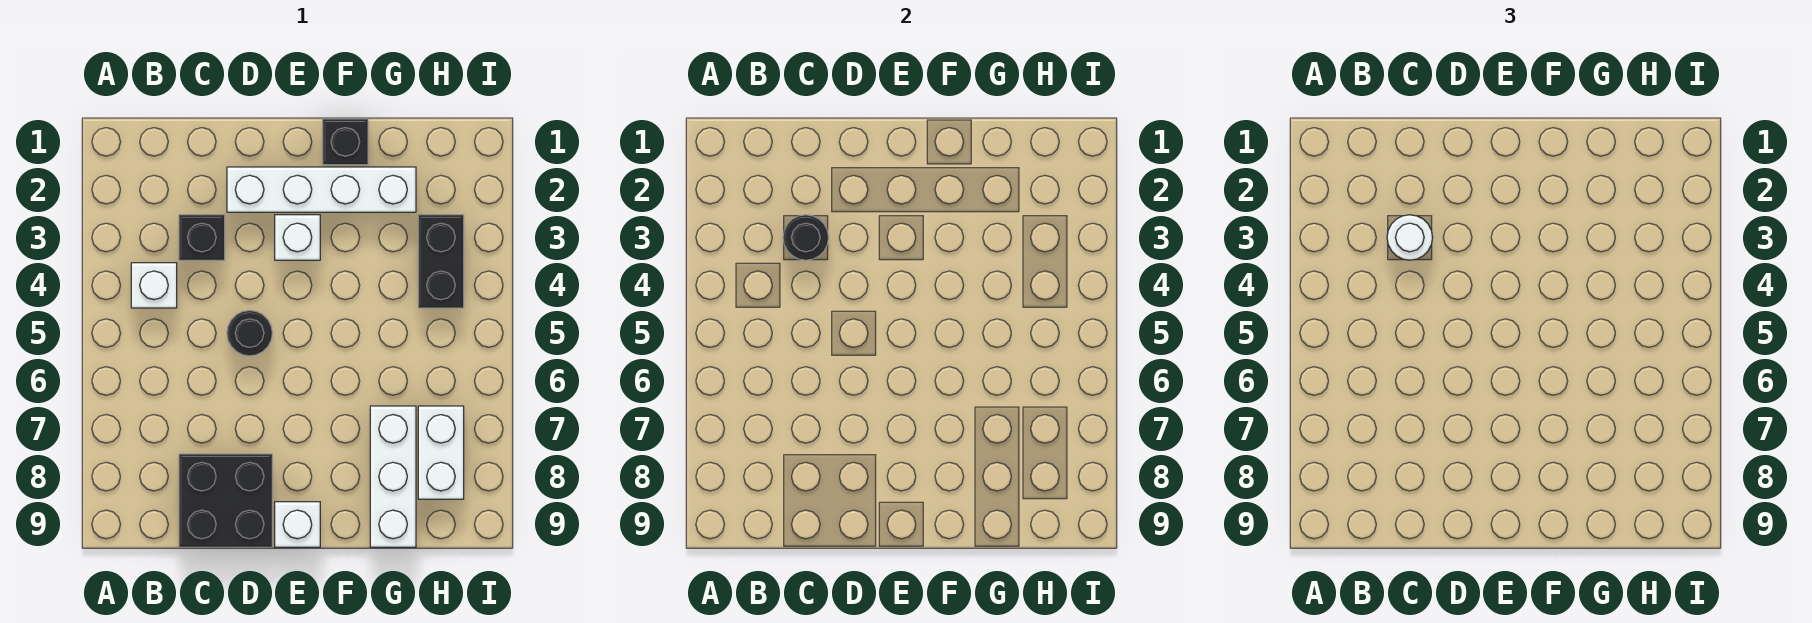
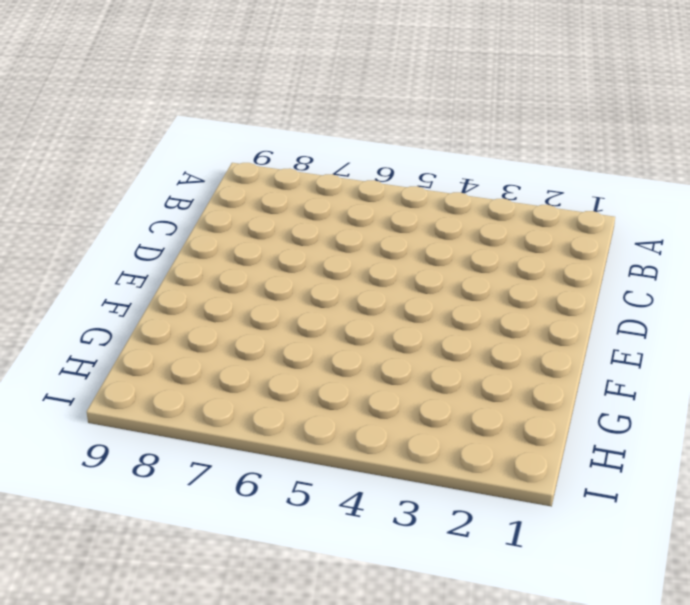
none -> white brick B4 level 1
none -> black brick C3 level 1
none -> black brick C8:D9 level 1

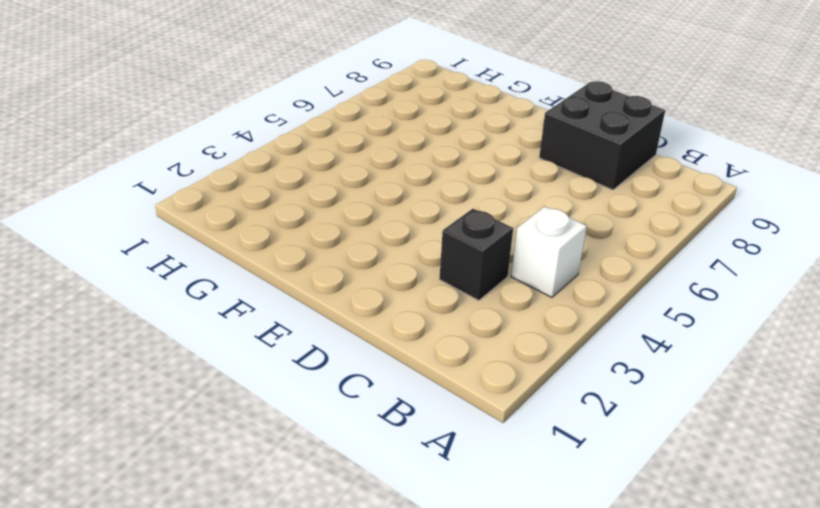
none -> white brick D2:G2 level 1
none -> black round brick D5 level 1
none -> white brick E3 level 1

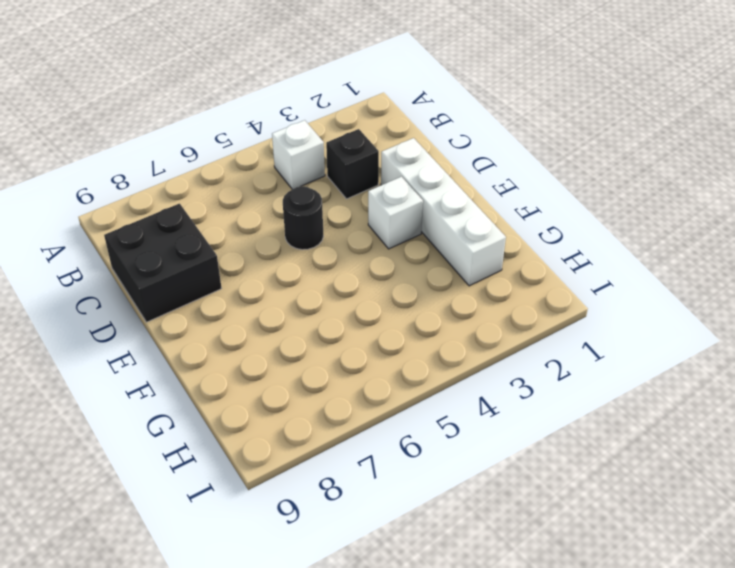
none -> white brick E9 level 1
none -> black brick F1 level 1
none -> white brick G7:G9 level 1

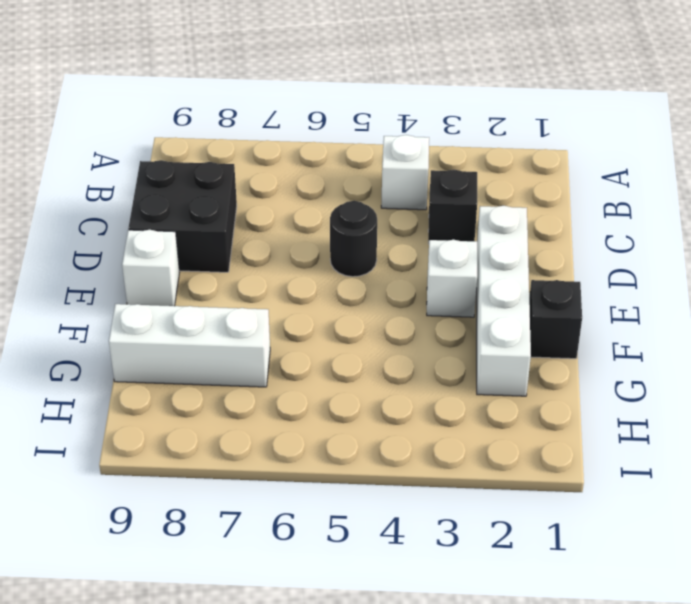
none -> black brick H3:H4 level 1
none -> white brick H7:H8 level 1
none -> black round brick C3 level 2

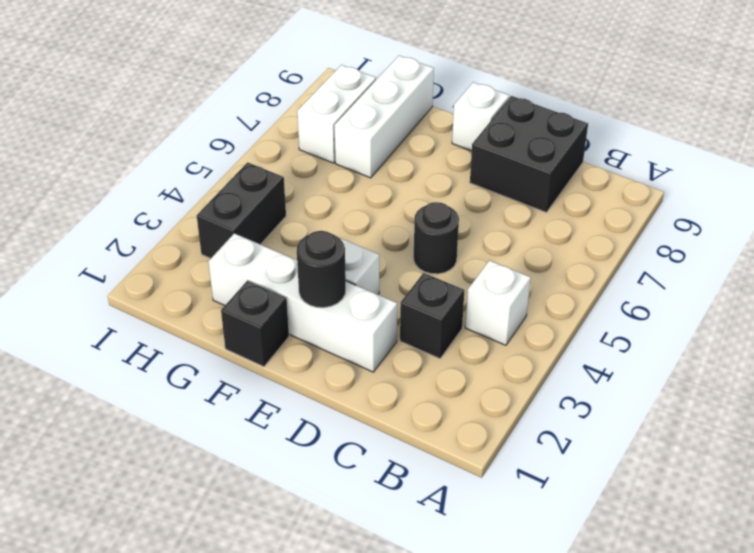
black round brick E2 level 2 -> black round brick C3 level 2
none -> white round brick C3 level 3

